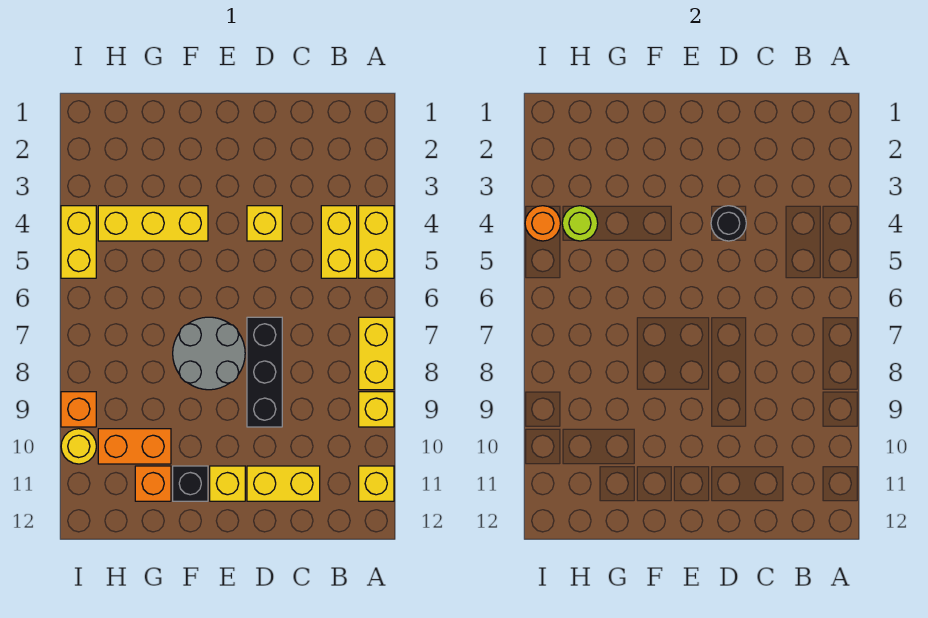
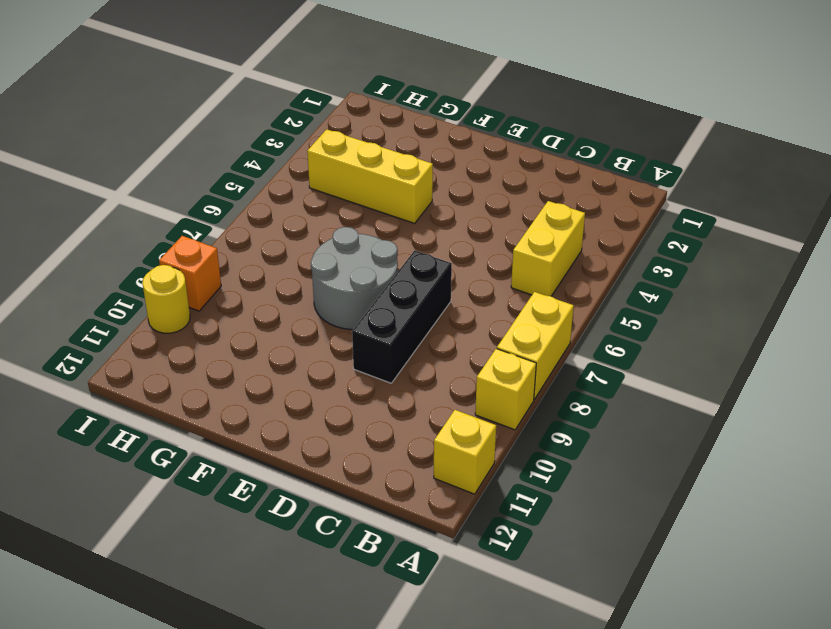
none -> yellow brick A4:A5 level 1
none -> yellow brick C11:D11 level 1
none -> yellow brick D4 level 1

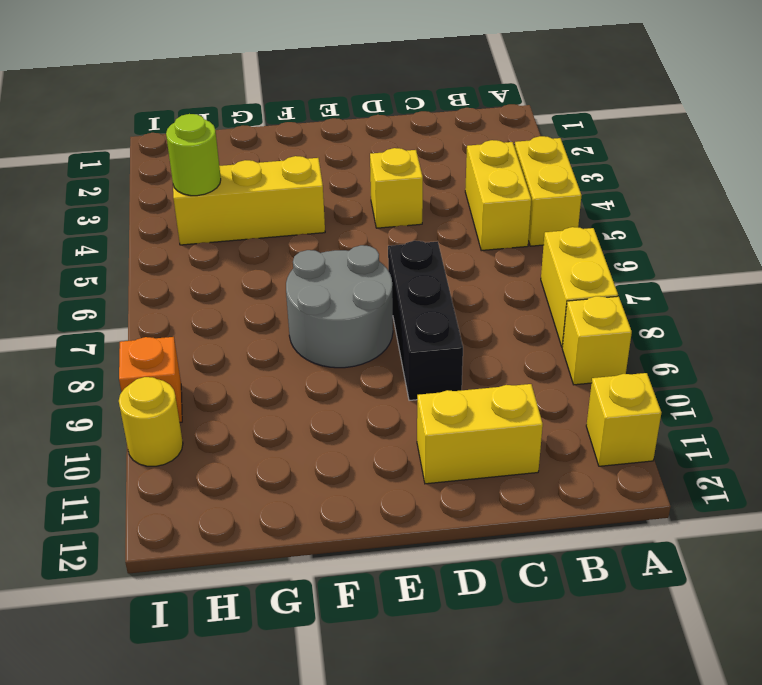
none -> yellow brick E11 level 1
none -> black brick F11 level 1
none -> orange brick G10:H10 level 1

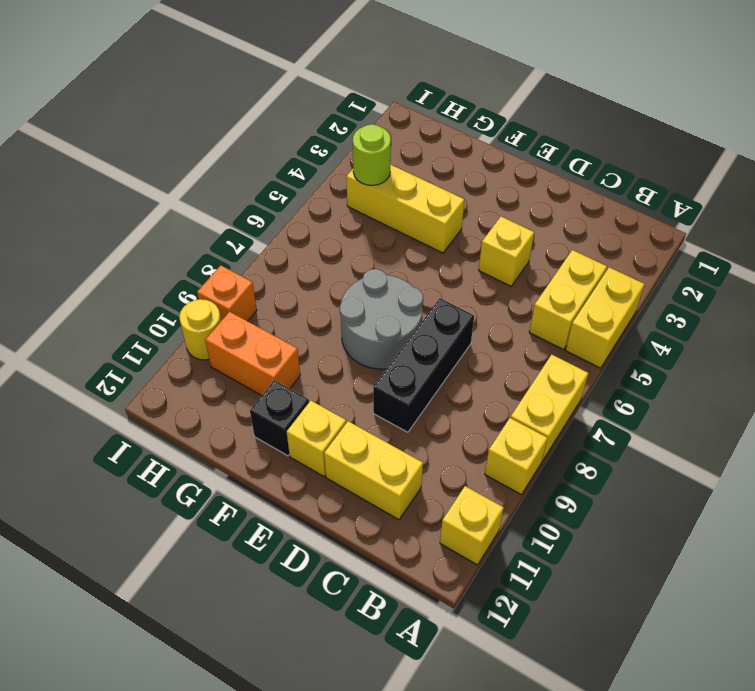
none -> orange brick G11 level 1
none -> yellow brick I4:I5 level 1
none -> black round brick D4 level 2

